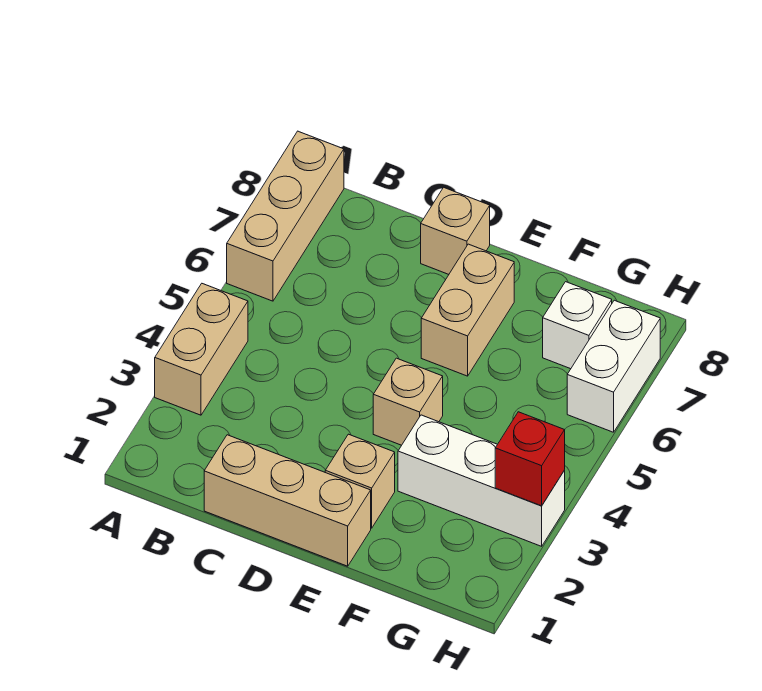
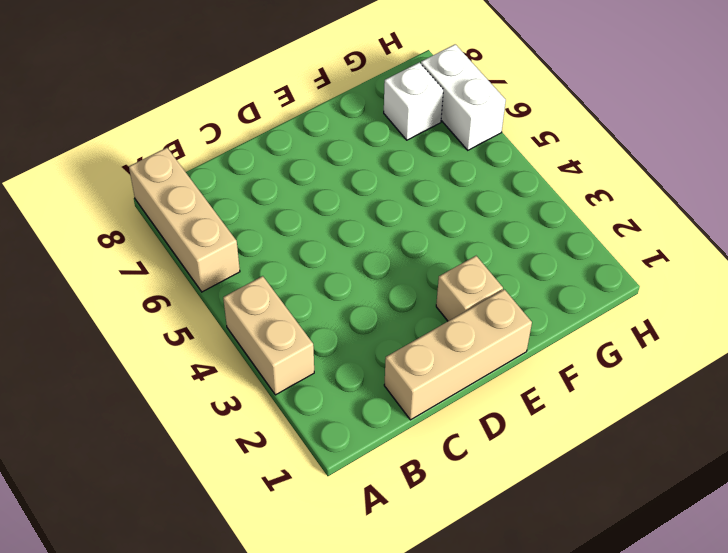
none -> tan brick D8 level 1
none -> tan brick E4 level 1

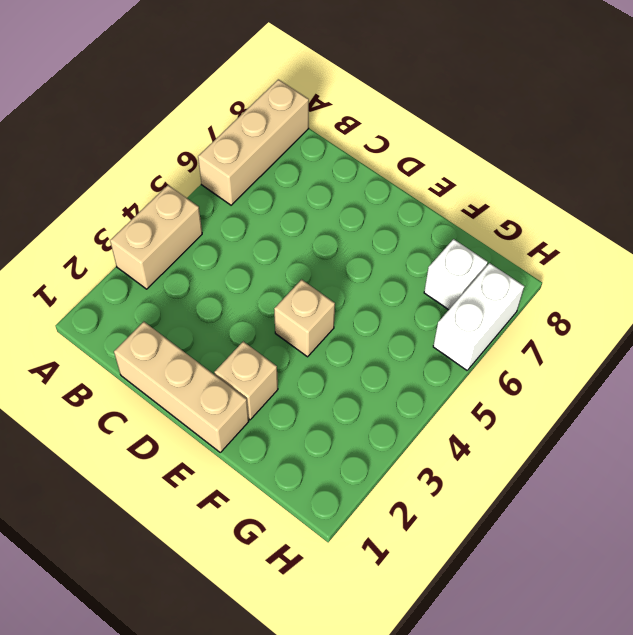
none -> tan brick D8 level 1
none -> tan brick E6:E7 level 1

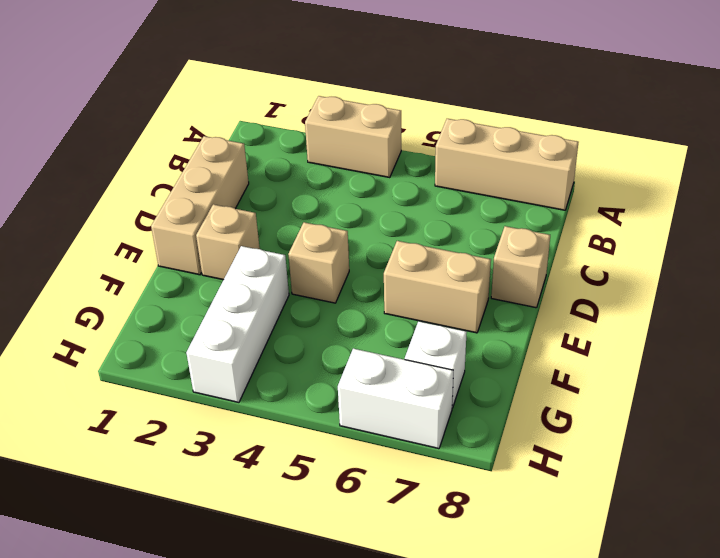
none -> red brick H3 level 2

